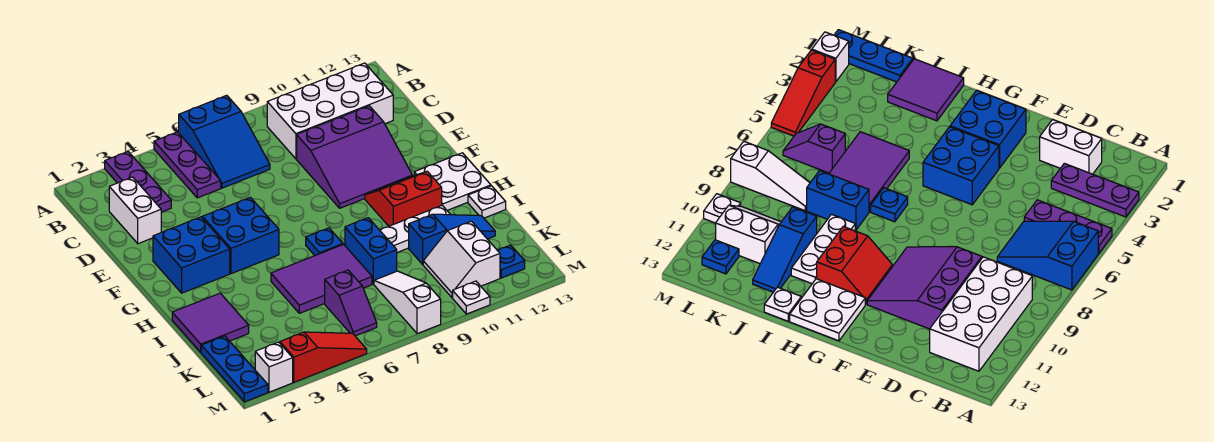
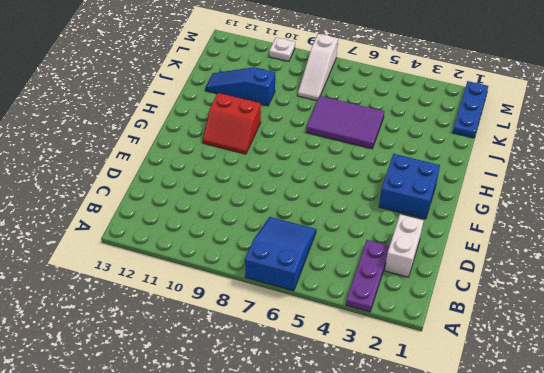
none -> purple plate A5:C5 level 1
none -> white brick B9:C12 level 1
none -> purple slope D9:F11 level 1 top D

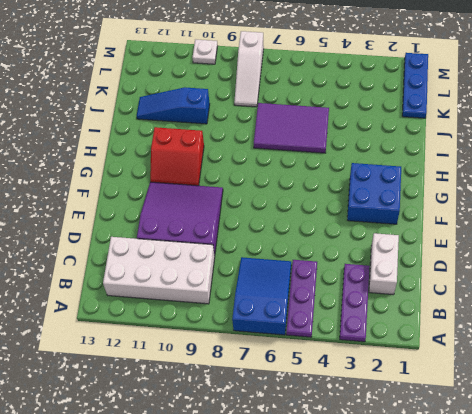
none -> blue brick F4:G5 level 1
none -> white plate G12:H13 level 1
none -> blue plate H7 level 1

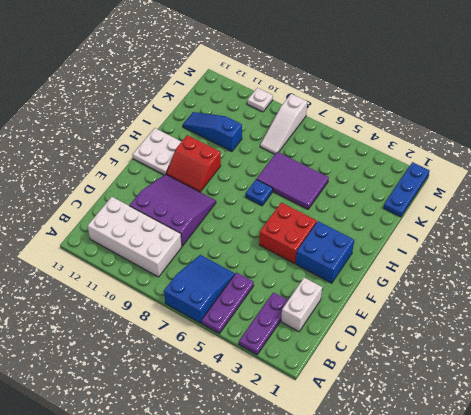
red brick F4:G5 level 1 -> blue brick F4:G5 level 1
none -> purple tile I1:J2 level 1
none -> blue brick I8:J8 level 1
none -> white plate I9:I11 level 1

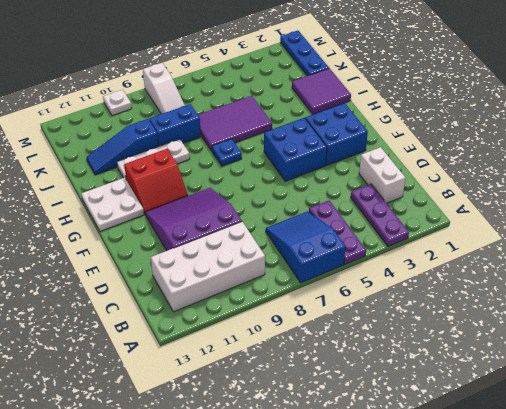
blue brick J8:J9 level 1 -> blue brick I8:J8 level 1
none -> white plate I13 level 1
none -> purple slope K6:L6 level 1 top K
none -> white slope K10:L11 level 1 top 11

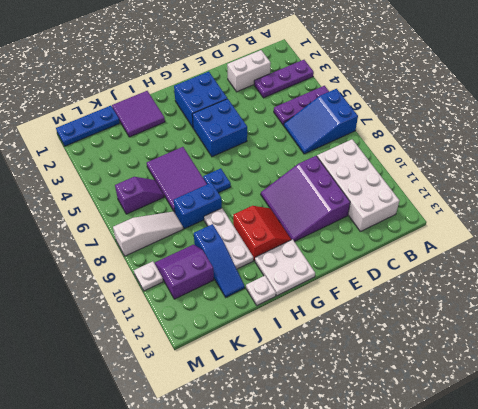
purple slope K6:L6 level 1 top L -> purple slope K6:L6 level 1 top K
purple slope K10:L11 level 1 top 11 -> white slope K10:L11 level 1 top 11
none -> blue plate L12 level 1
none -> white brick M2 level 1
none -> red slope M3:M5 level 1 top 3

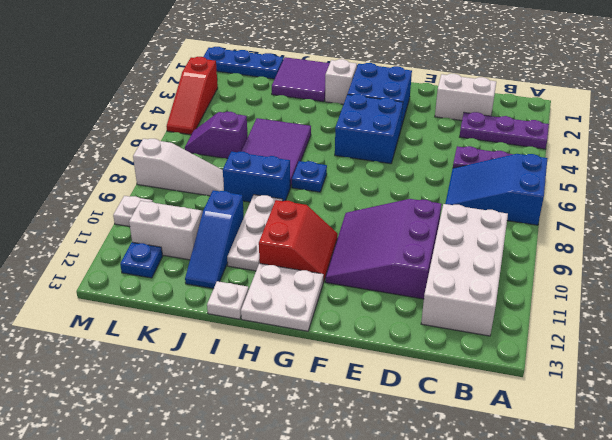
white brick H2 level 1 -> white brick M2 level 1

